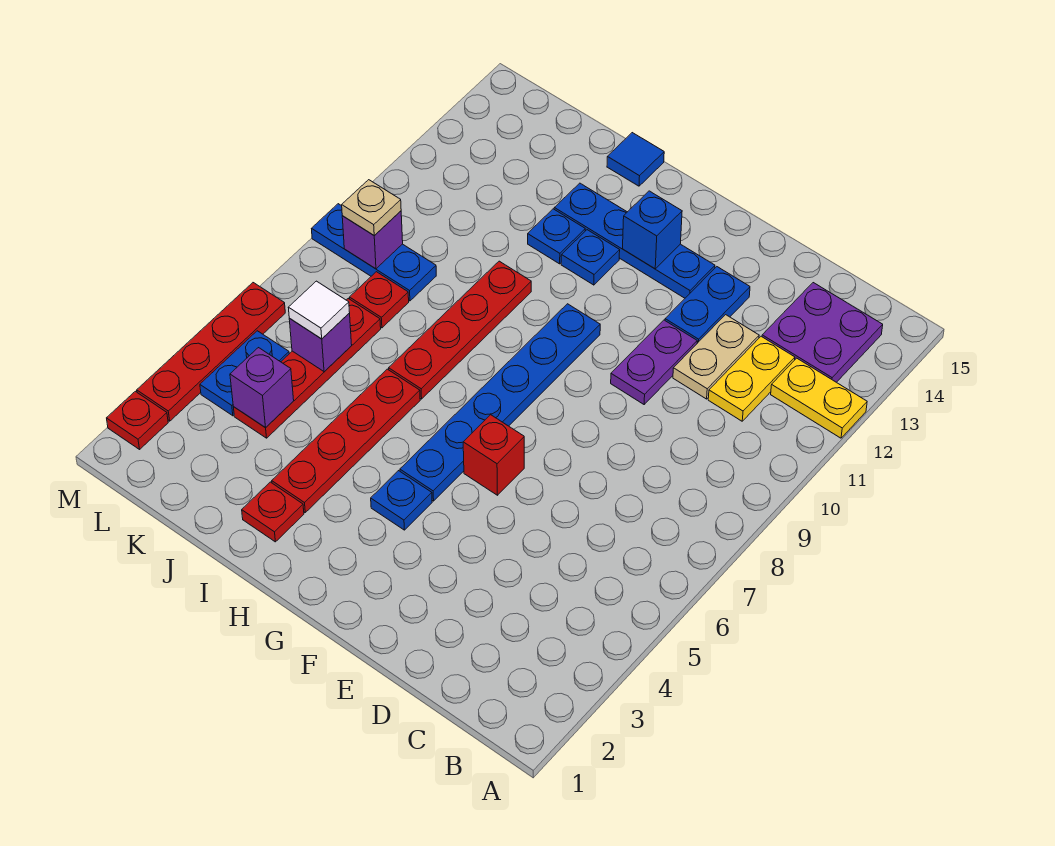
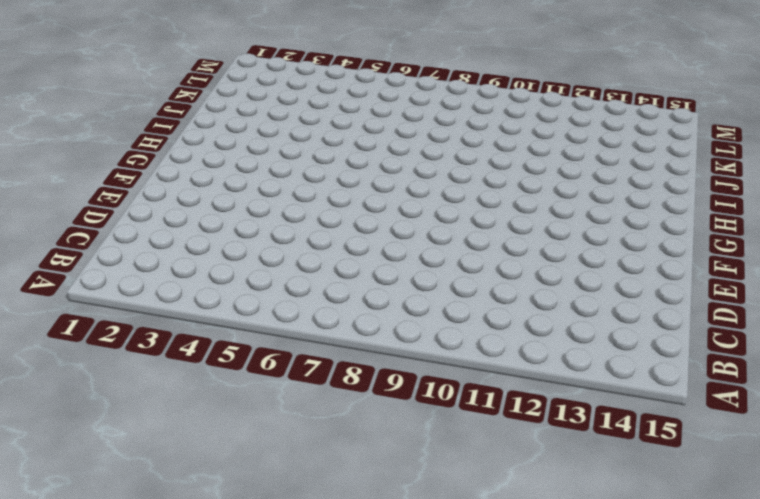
none -> yellow plate A12:B12 level 1
none -> purple plate B13:C14 level 1
none -> yellow plate C11:C12 level 1

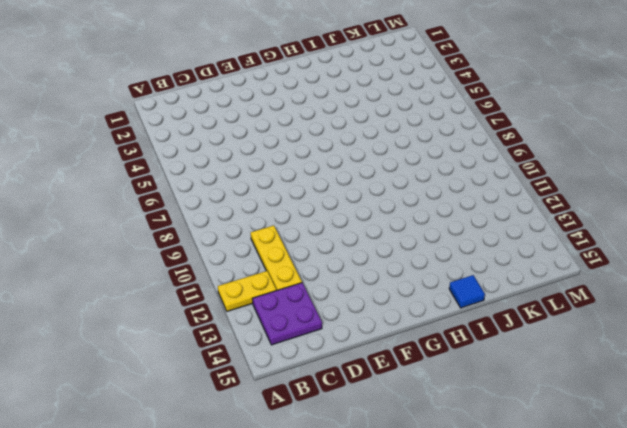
yellow plate C10:C12 level 1 -> yellow plate C11:C12 level 1
none -> tan plate D11:D12 level 1
none -> purple plate E10:E11 level 1
none -> blue plate E12:E13 level 1

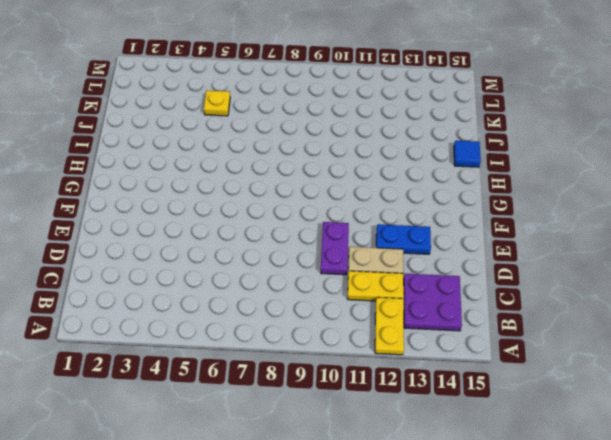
purple plate D10:E10 level 1 -> purple plate E10:E11 level 1
yellow plate K5 level 1 -> red plate K4:K7 level 1
none -> red brick F6 level 1
none -> blue plate F13:I13 level 1
none -> blue plate G4 level 1

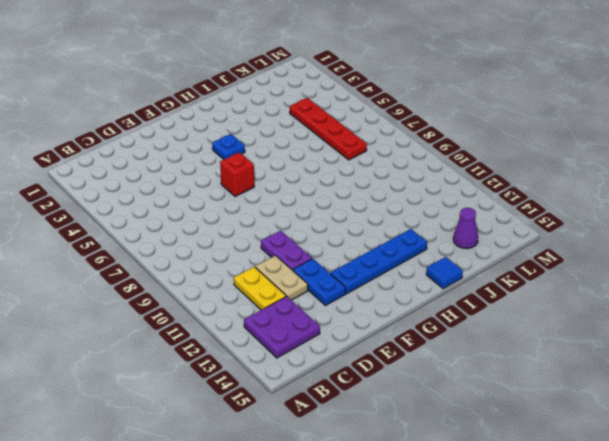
purple cone K14 level 1 -> none
none -> yellow plate A12:B12 level 1
none -> blue plate G5:G10 level 1
none -> blue plate H12 level 1

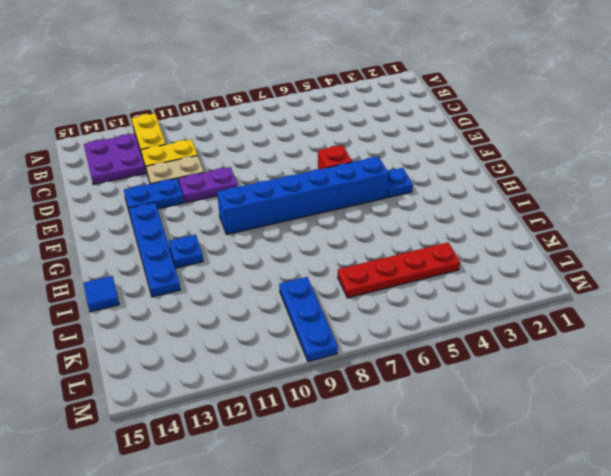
blue brick G5:G10 level 1 -> blue plate G5:G10 level 1
none -> red plate I2 level 1
none -> red plate I3:I6 level 1
none -> red plate I7:I10 level 1

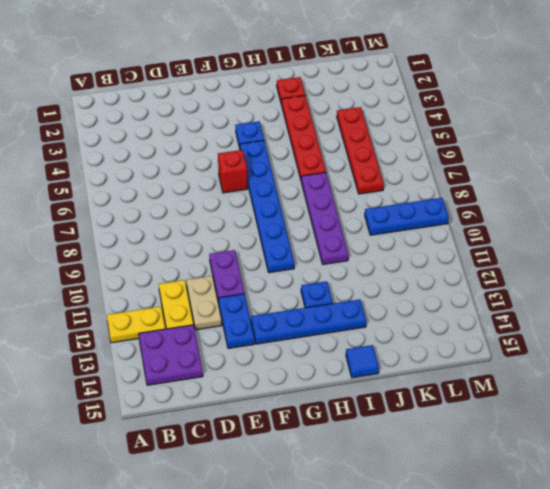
purple plate I7:I10 level 1 -> red plate I7:I10 level 1
none -> blue plate I12 level 1
none -> red plate K8 level 1
none -> blue plate L4:L5 level 1

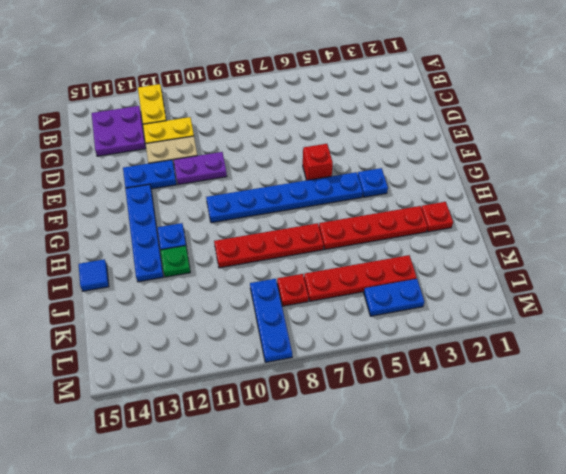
green plate I12 level 1 -> blue plate I12 level 1
none -> red plate M2 level 1
none -> red plate M3:M6 level 1
none -> blue brick G13 level 2

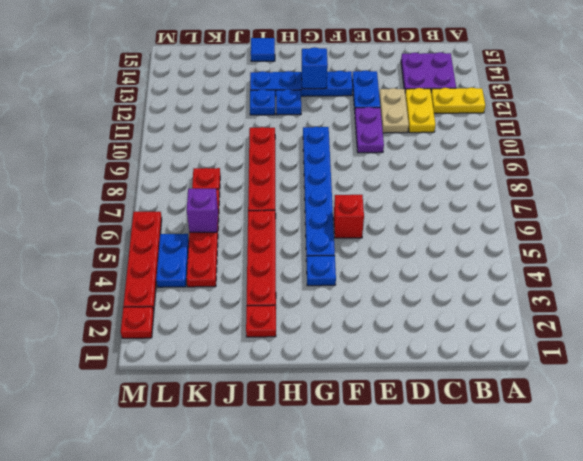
none -> blue plate K9:M9 level 1
none -> purple brick K4 level 2
none -> purple brick L9 level 2

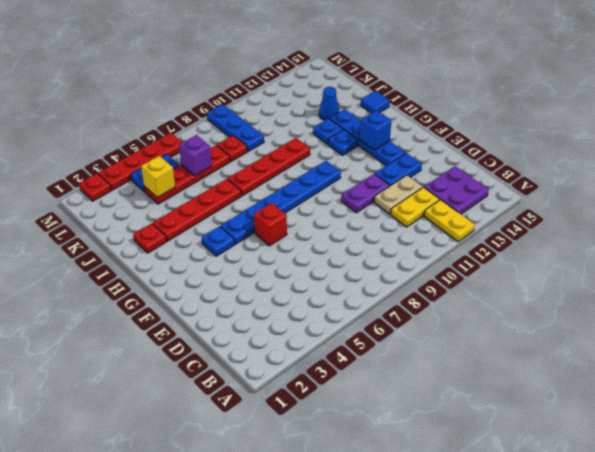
blue cone J13 level 1 -> none
yellow brick K4 level 2 -> purple brick K4 level 2
none -> purple brick L9 level 2
none -> white tile K6 level 3
none -> tan plate L9 level 3

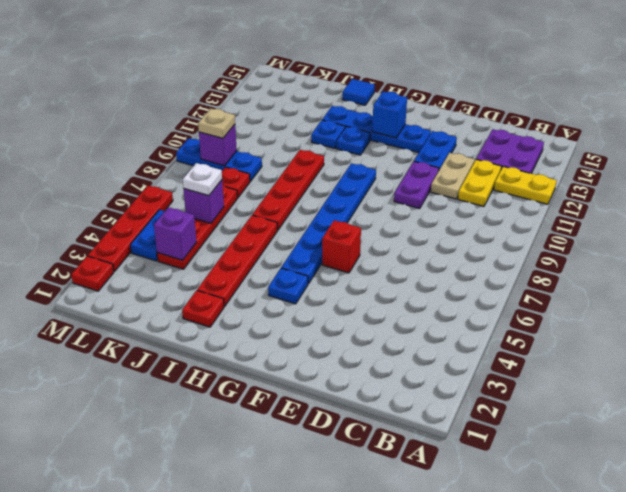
white plate K6 level 3 -> white tile K6 level 3

